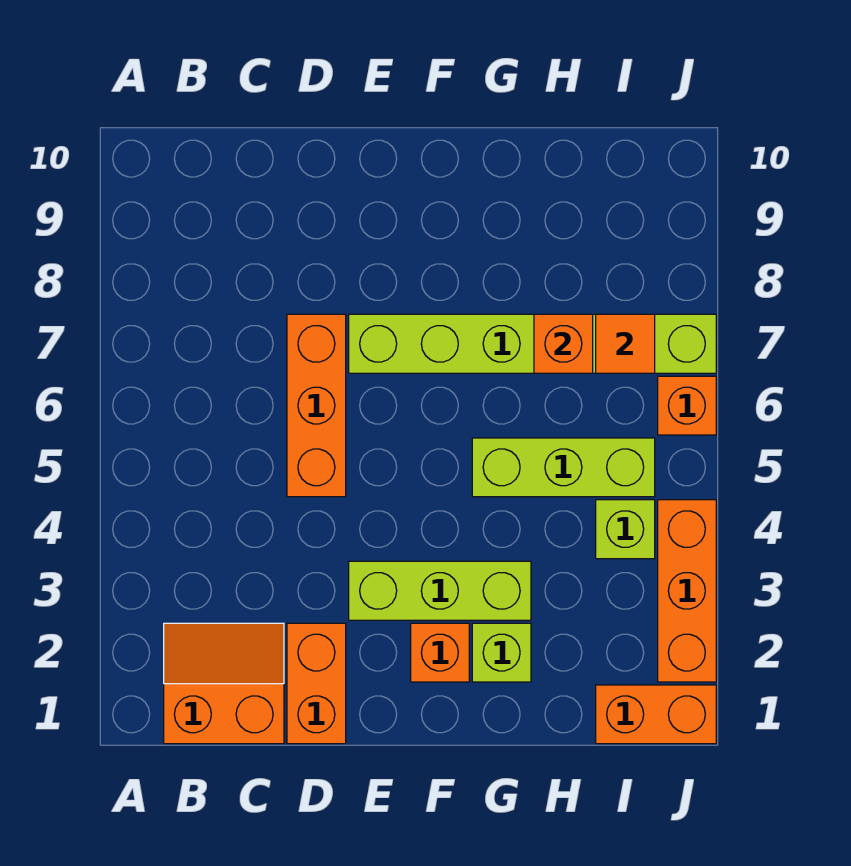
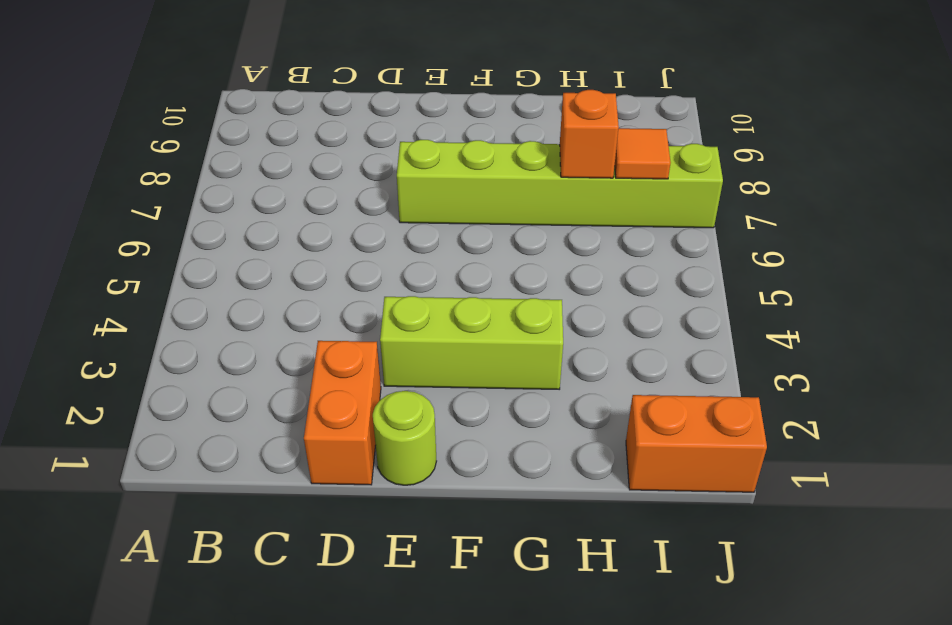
lime round brick E1 level 1 -> none
none -> orange slope B1:C2 level 1 top 1
none -> orange brick D5:D7 level 1
none -> orange brick F2 level 1

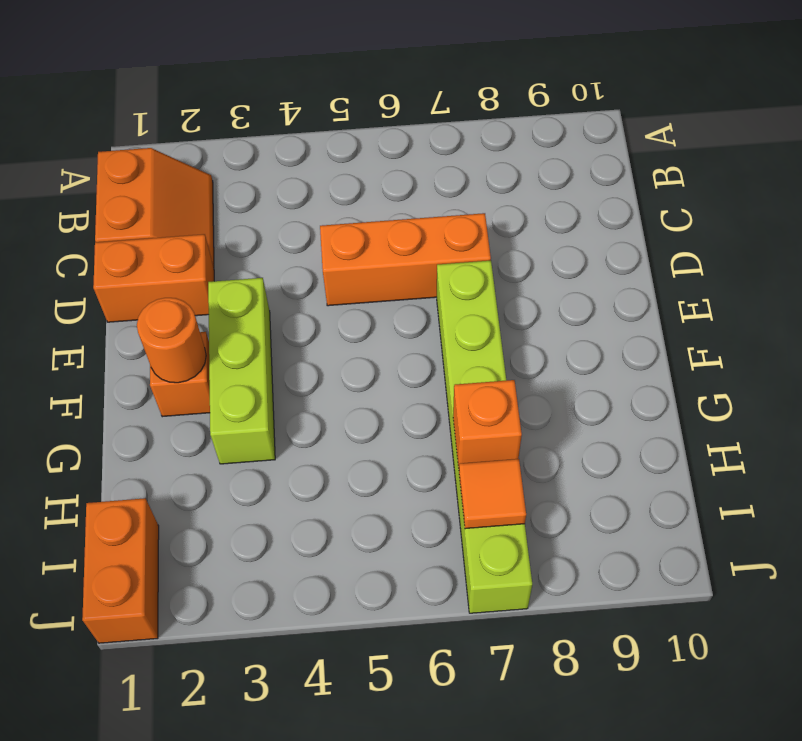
orange round brick F2 level 2 -> none
none -> lime brick G2 level 1
none -> lime brick G5:I5 level 1
none -> lime brick I4 level 1

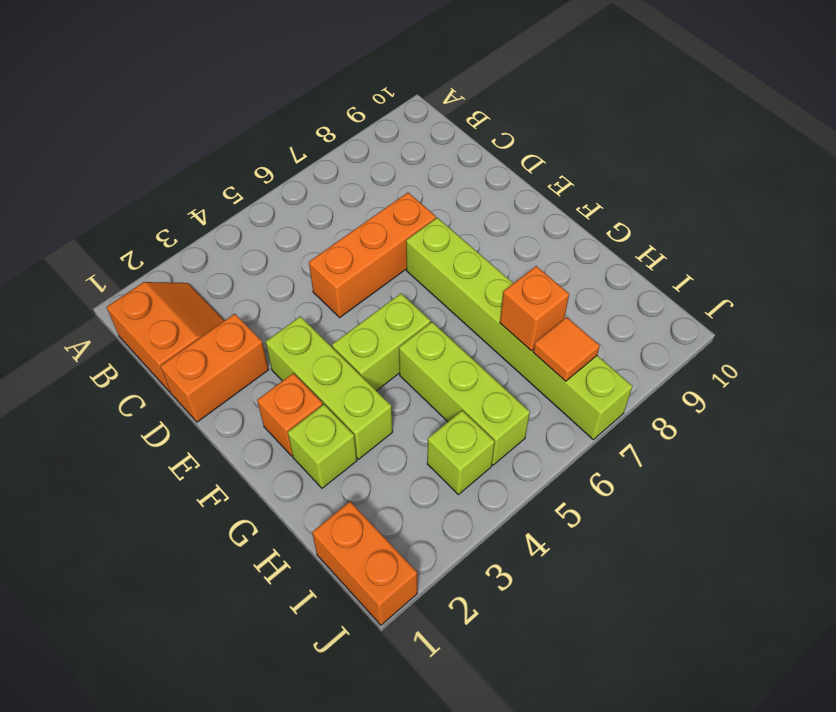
lime brick F4:F5 level 1 -> none
none -> orange brick J2:J4 level 1
none -> orange brick J6 level 1

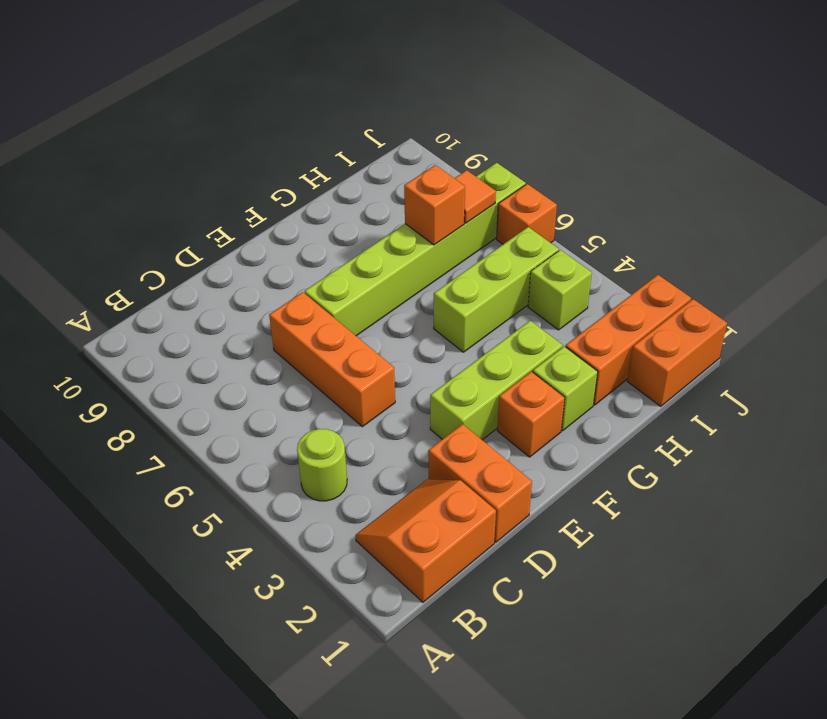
lime round brick B4 level 1 -> none
orange brick H2:J2 level 1 -> orange brick J2:J4 level 1

